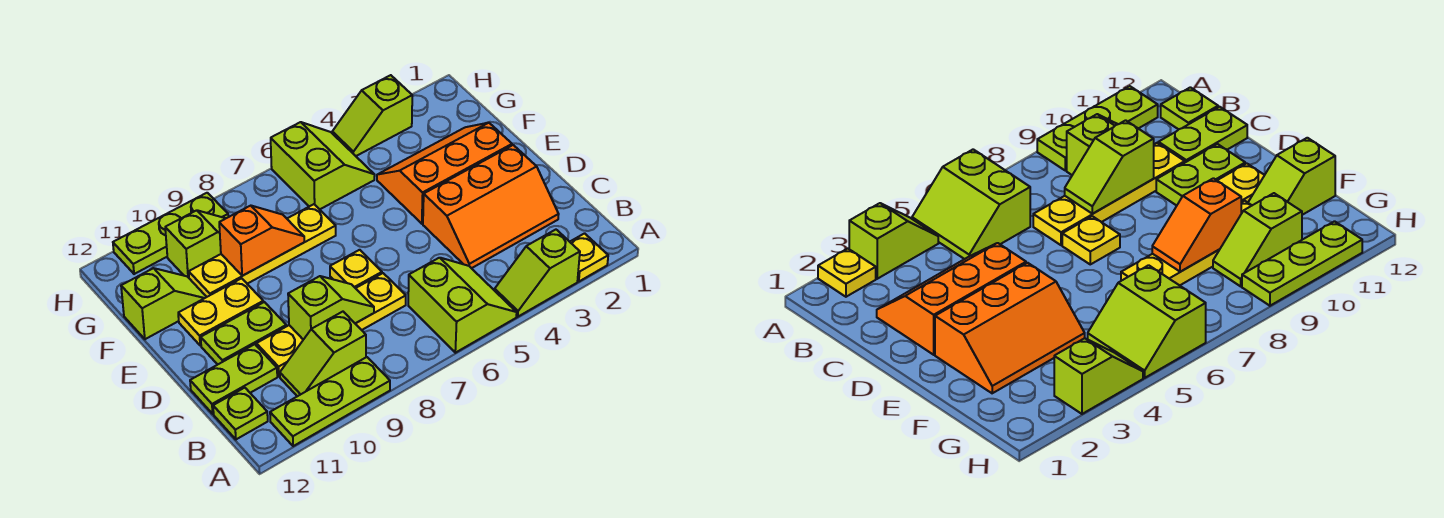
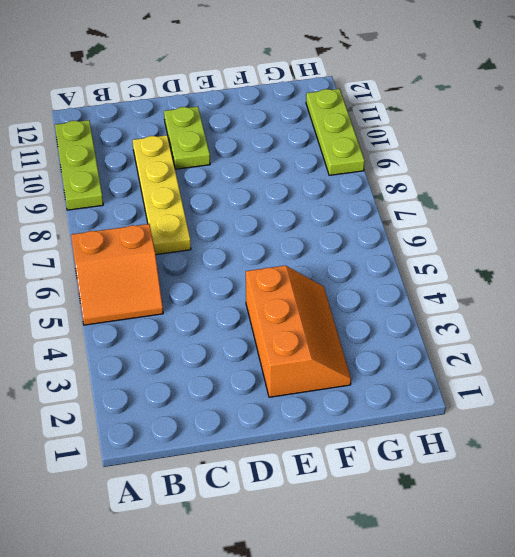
orange slope A5:B6 level 1 top 6 -> lime slope A5:B6 level 1 top 6
none -> yellow plate A2 level 1
none -> lime slope A3:A4 level 1 top 3
none -> lime slope B9:B10 level 1 top 9

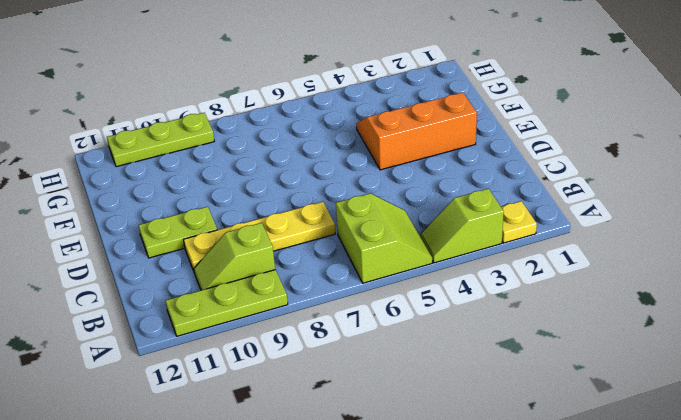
none -> lime plate B12 level 1
none -> orange slope C2:D4 level 1 top D
none -> lime plate C11:C12 level 1

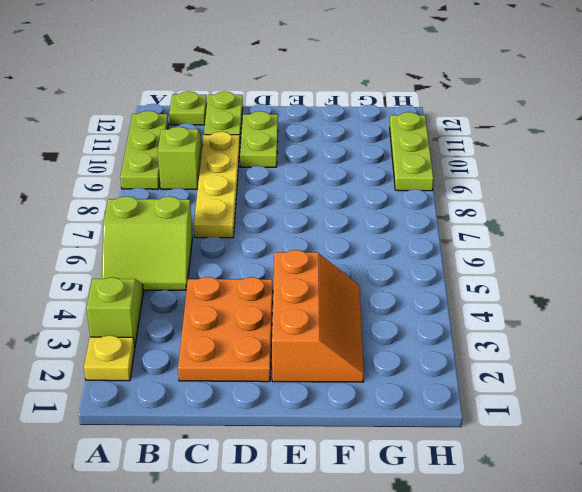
orange plate C2:D4 level 1 -> orange slope C2:D4 level 1 top D
none -> yellow plate D7 level 1
none -> yellow plate E10:E11 level 1
none -> yellow plate F7:F10 level 1

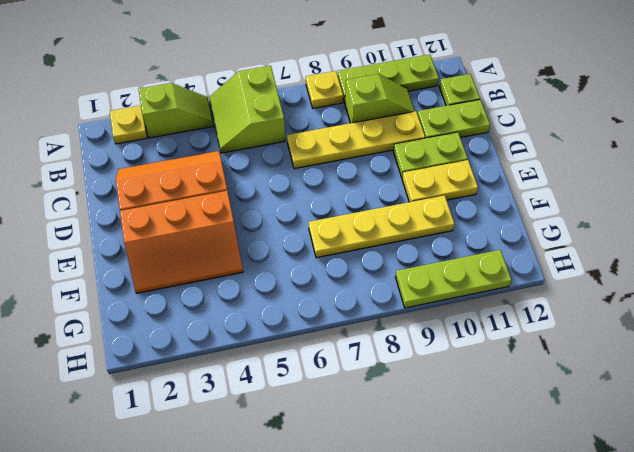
yellow plate A8 level 1 -> yellow plate D7 level 1
none -> lime slope F11:F12 level 1 top 12
none -> lime slope G5:H6 level 1 top 6
none -> lime slope G9:G10 level 1 top 10

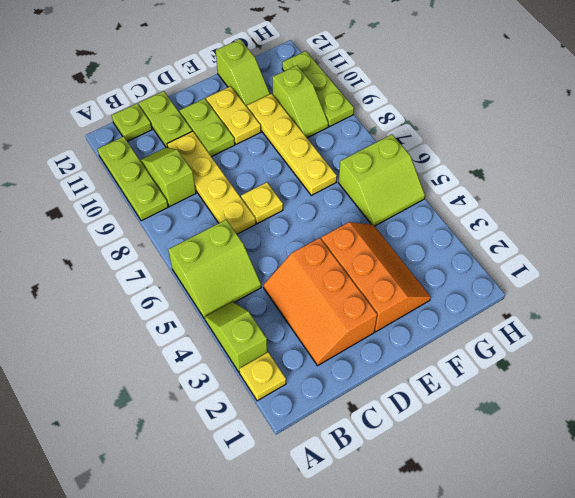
none -> lime slope H3:H4 level 1 top 3
none -> lime slope C8:C9 level 2 top 9
none -> orange slope F8:F9 level 2 top 9

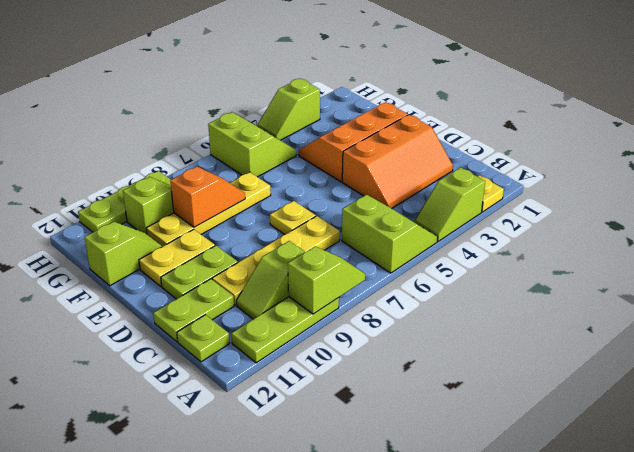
lime slope A8:A9 level 2 top 9 -> lime slope C8:C9 level 2 top 9

